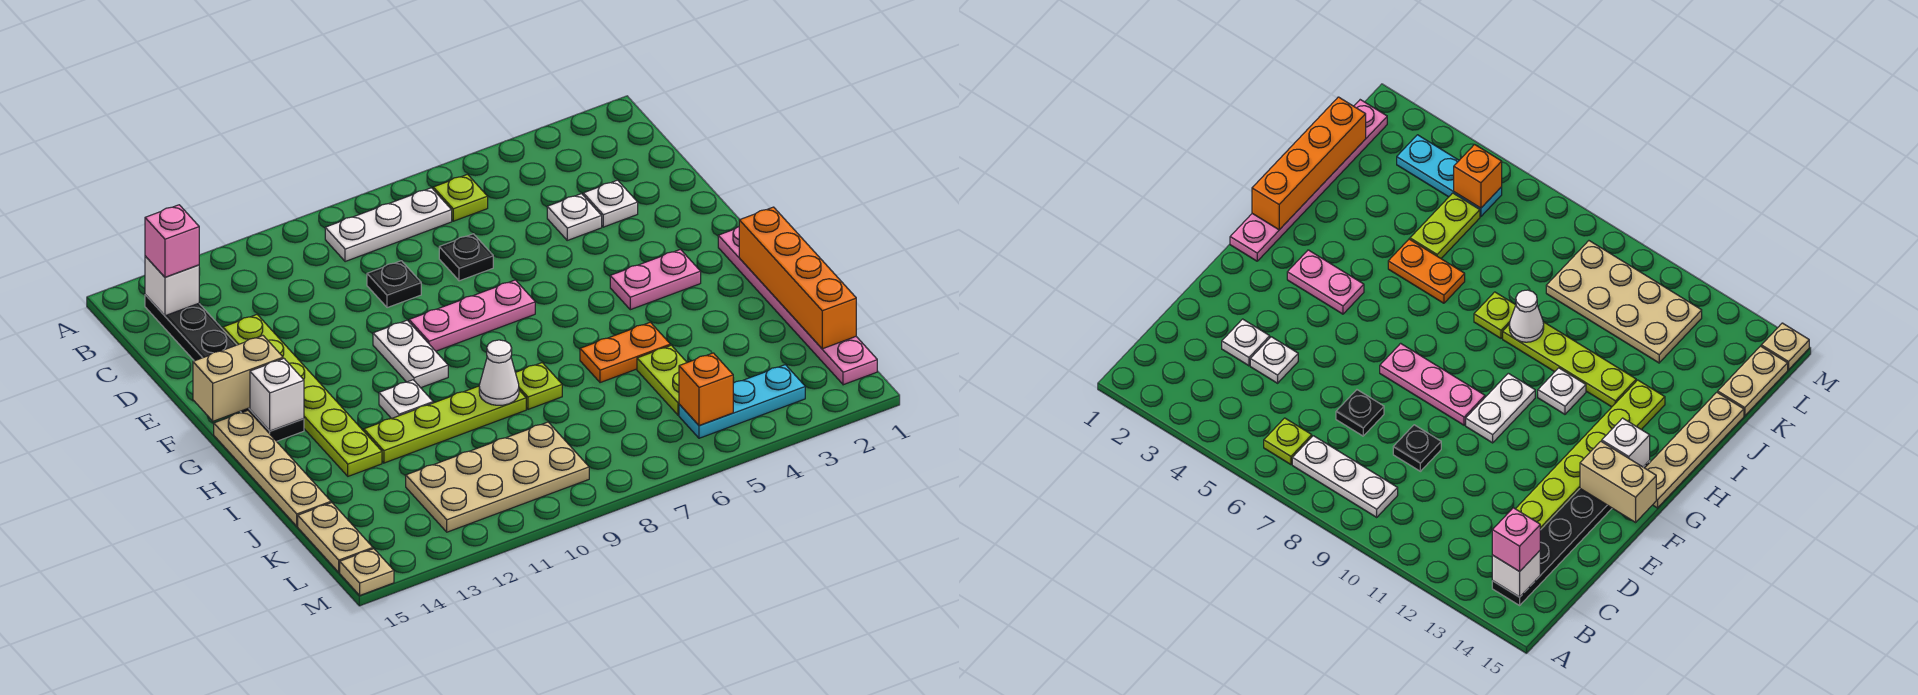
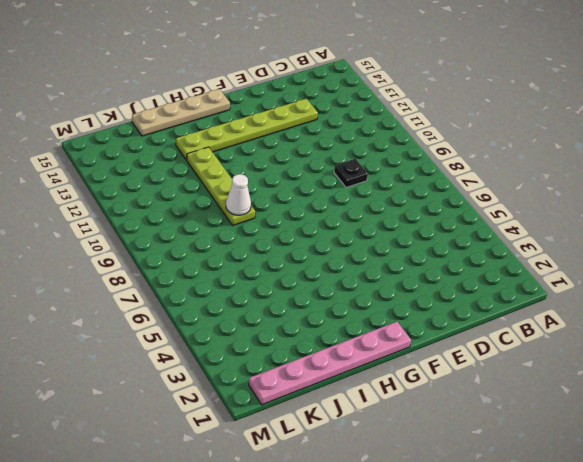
none -> lime plate B6 level 1
none -> white plate B7:B9 level 1
none -> black plate B14:G14 level 1

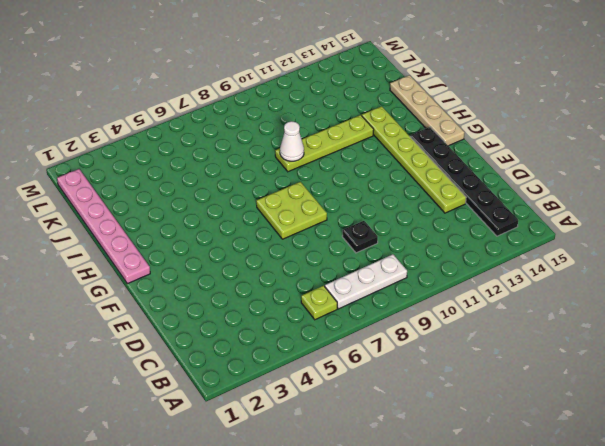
lime plate F7:G8 level 1 -> pink plate F7:F9 level 1
none -> white plate D3 level 1
none -> white plate D4 level 1
none -> black plate D7 level 1

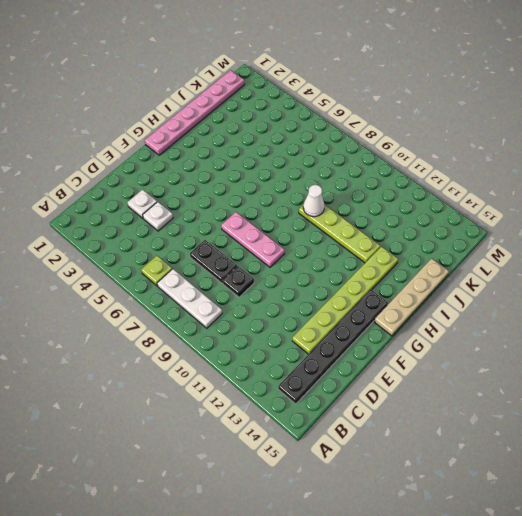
black plate D7:D8 level 1 -> black plate D7 level 1
none -> white plate F10:G10 level 1
none -> pink plate G3:G4 level 1
none -> white plate H11 level 1

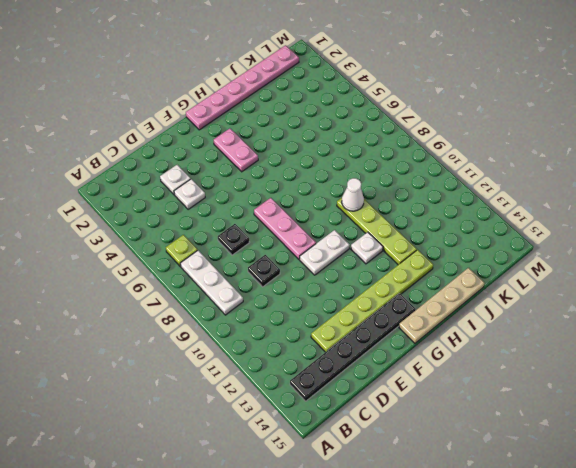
none -> orange plate I5:I6 level 1
none -> lime plate I8 level 1
none -> lime plate J5:K5 level 1

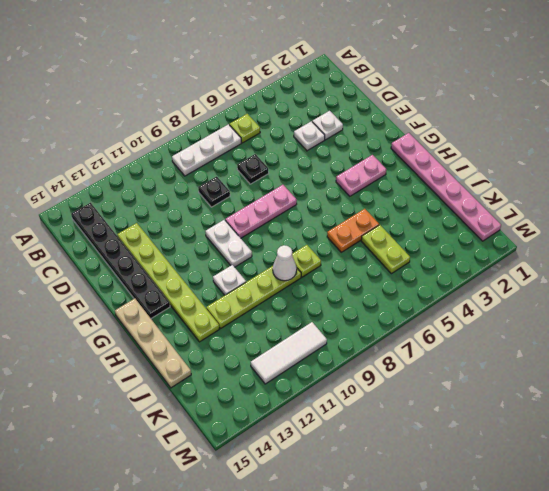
white tile L10:L12 level 1 -> tan plate K9:L12 level 1
none -> tan plate K15:L15 level 1
none -> cyan plate L3:L5 level 1
none -> tan plate M15 level 1

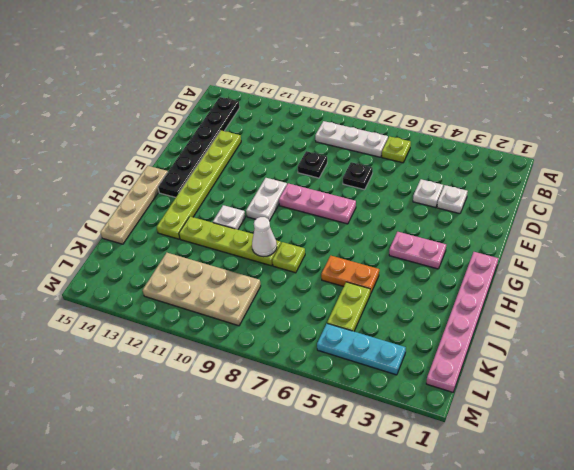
none -> tan plate K15:L15 level 1
none -> tan plate M15 level 1
none -> white brick B14 level 2

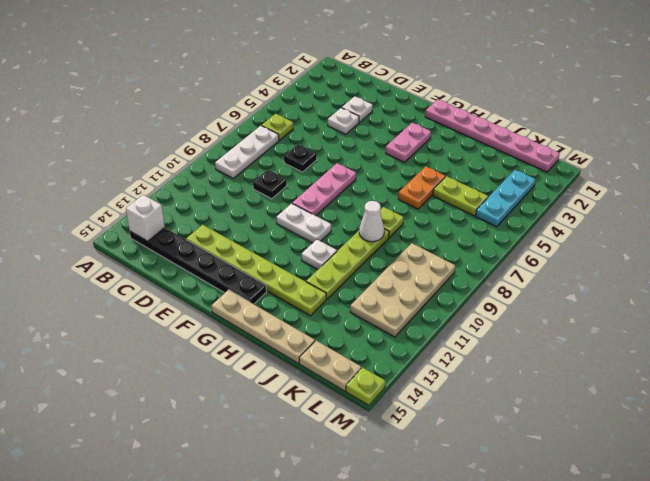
lime plate M15 level 1 -> tan plate M15 level 1
none -> tan brick F14:F15 level 2
none -> white brick G14 level 2
none -> orange brick H1:K1 level 2

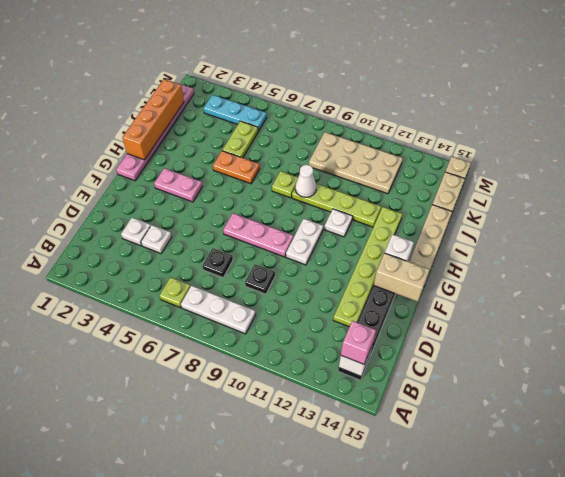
none -> orange brick L5 level 2

